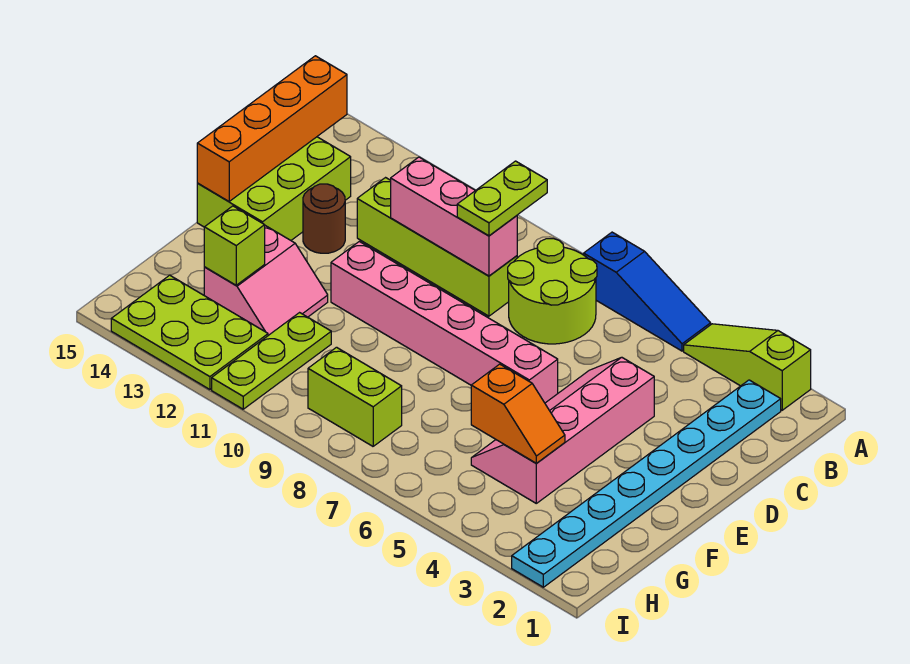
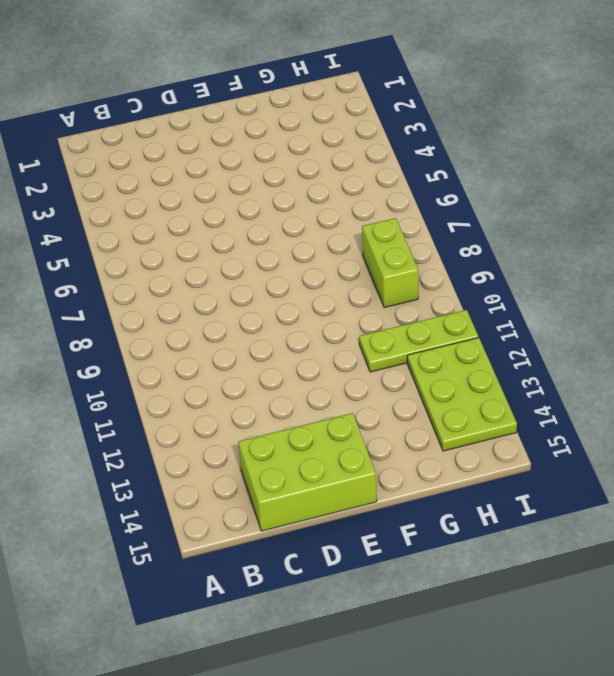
none -> lime slope A2:A4 level 1 top 2
none -> blue slope A5:A7 level 1 top 7
none -> cyan plate B2:I2 level 1

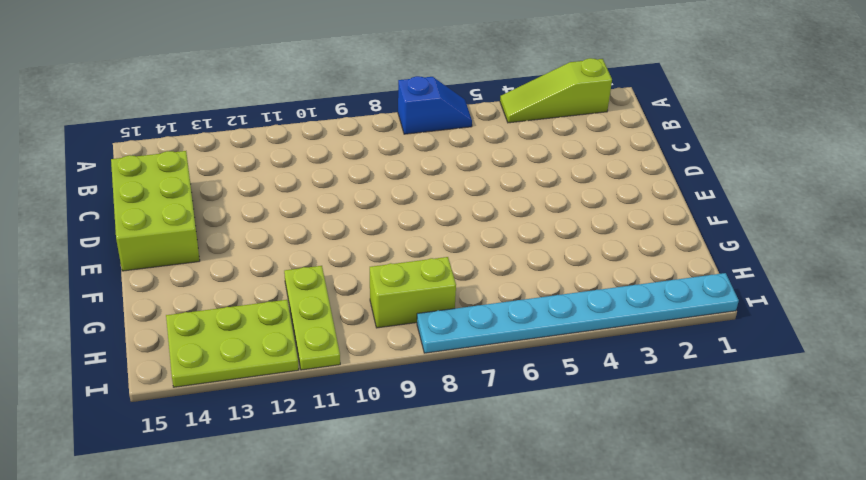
blue slope A6:A7 level 1 top 7 -> blue slope A5:A7 level 1 top 7
cyan plate I1:I8 level 1 -> cyan plate B2:I2 level 1
none -> lime round brick B7:C8 level 1
none -> lime brick C9:C12 level 1
none -> pink slope D4:G5 level 1 top 4

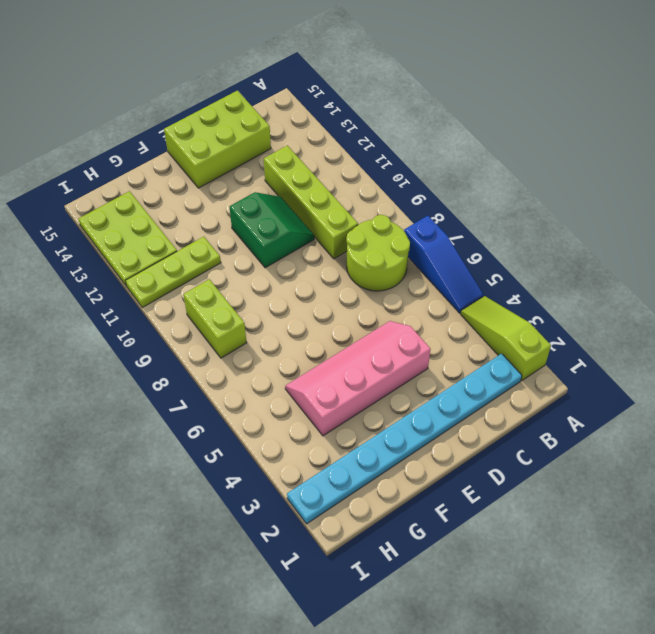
green slope D10:E11 level 1 top E -> pink brick E6:E11 level 1
none -> brown round brick D13 level 1
none -> pink slope F12:G13 level 1 top 13
none -> orange brick B15:E15 level 2

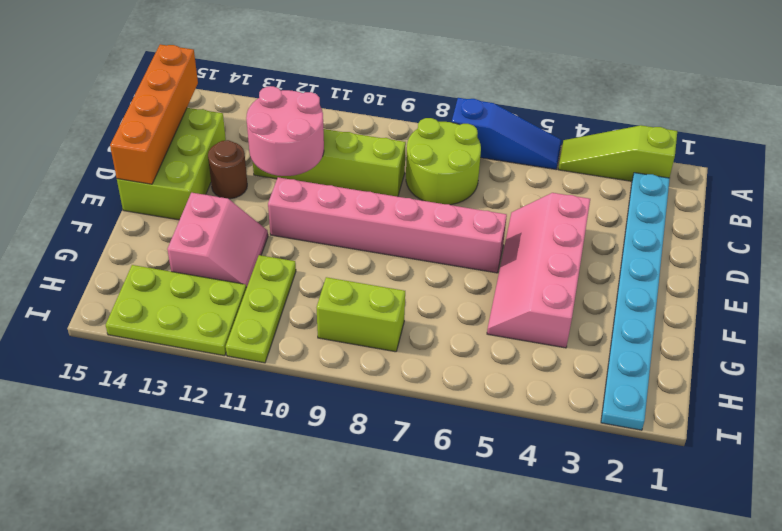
pink round brick C11:D12 level 2 -> pink brick C9:C11 level 2
none -> orange slope G4:G5 level 2 top 5
none -> lime brick G13 level 2
none -> lime plate B9:C9 level 3

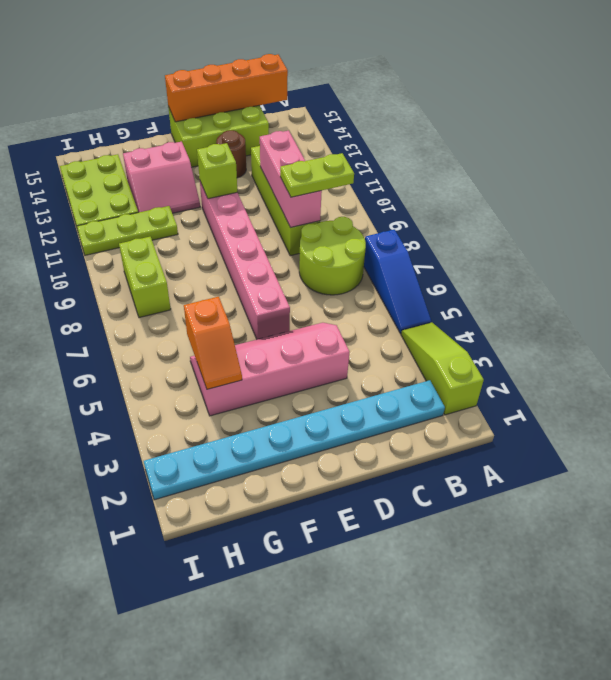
lime brick E11 level 2 -> lime brick G13 level 2

